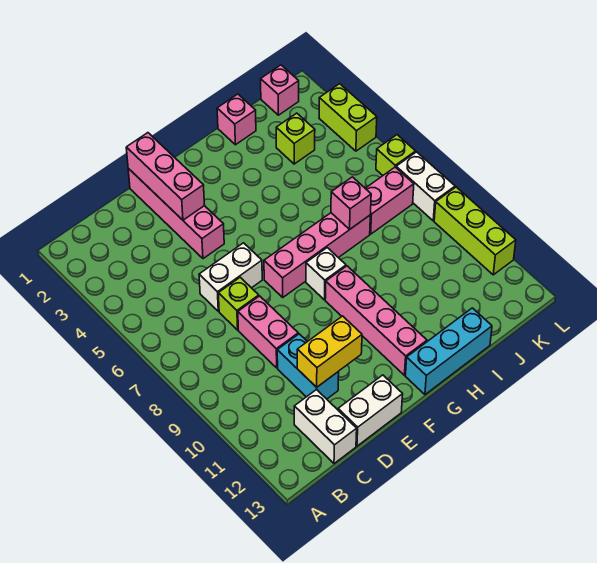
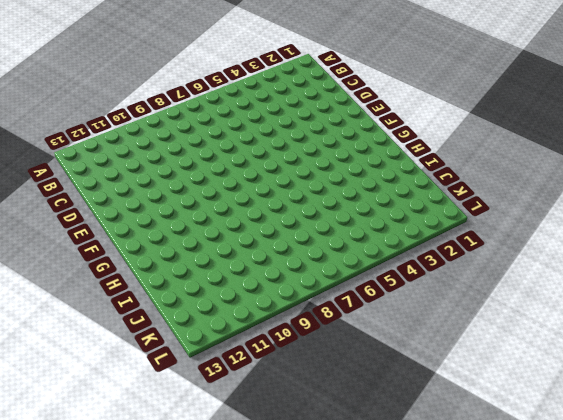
none -> white brick C12:C13 level 1
none -> white brick D6:E6 level 1
none -> lime brick D7 level 1

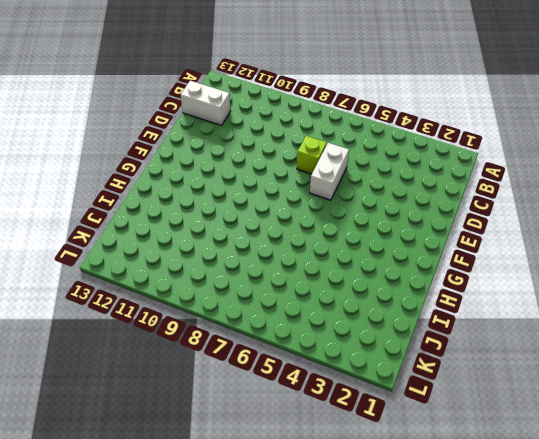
none -> pink brick D8:D9 level 1
none -> cyan brick D10:D11 level 1
none -> white brick D13:E13 level 1

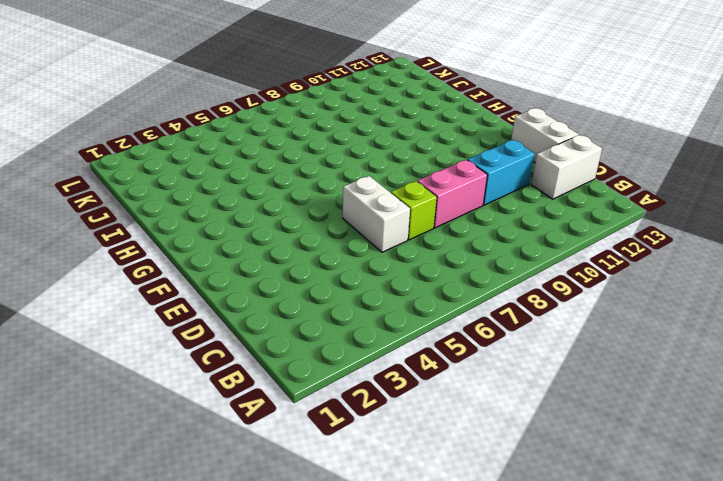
none -> pink brick E1:E4 level 1
none -> pink brick F7:I7 level 1
none -> white brick G8 level 1

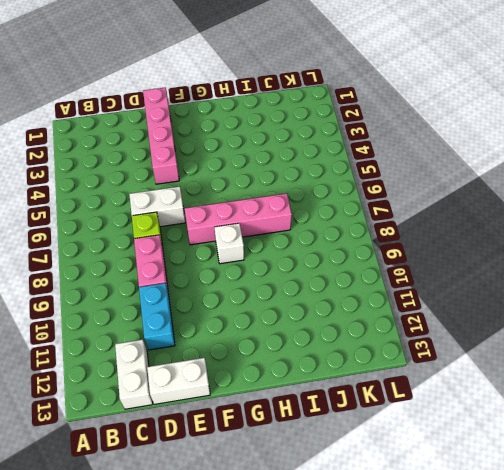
none -> pink brick G9:G12 level 1
none -> cyan brick G13:I13 level 1
none -> pink brick I1 level 1

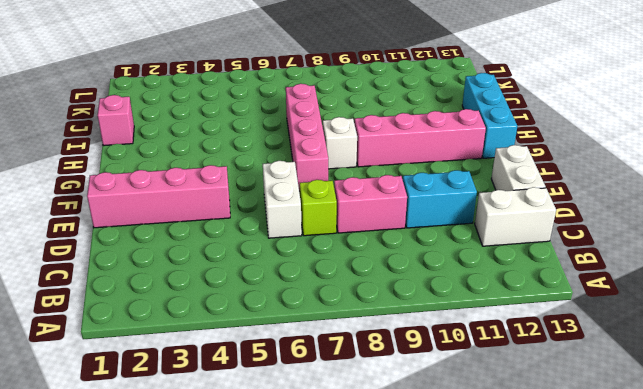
none -> lime brick J3 level 1
none -> pink brick J7:K7 level 1
none -> pink brick K1 level 1

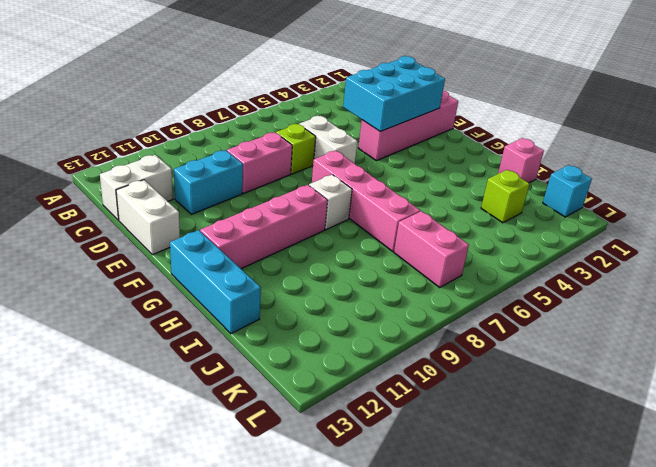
cyan brick D2:E4 level 2 -> pink brick E1:E3 level 2
cyan brick K1 level 1 -> pink brick K1 level 1
none -> lime brick L3:L4 level 1
none -> lime brick L6 level 1
none -> white brick L7:L8 level 1

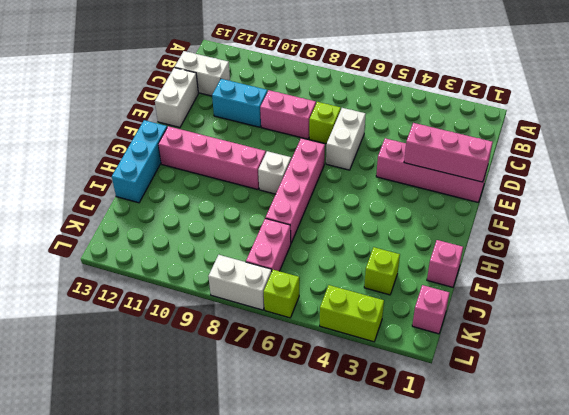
none -> lime brick L9:L11 level 1
none -> yellow brick D11:E11 level 2
none -> pink brick I7 level 2

